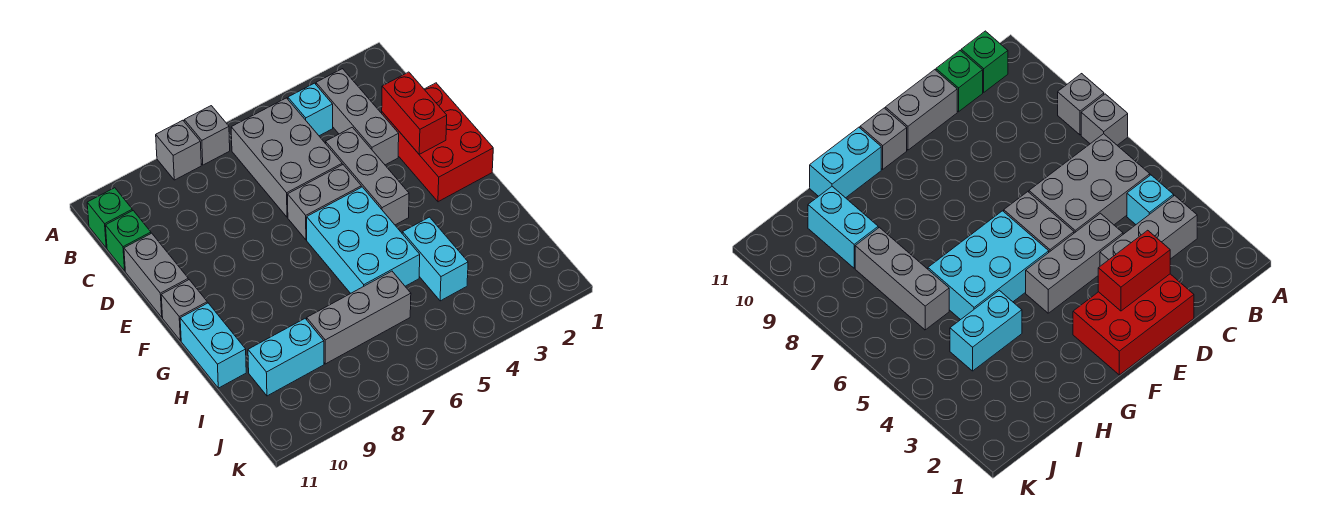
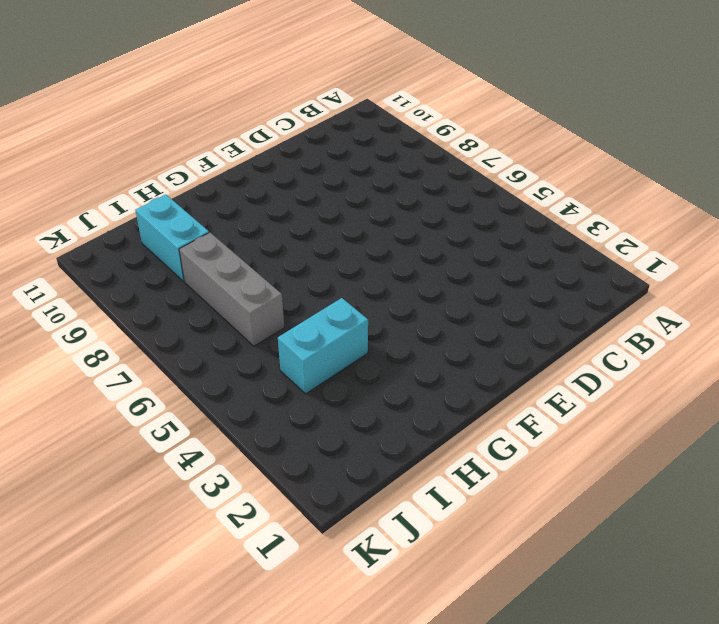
none -> grey brick A7 level 1
none -> grey brick A8 level 1
none -> grey brick B3:D3 level 1

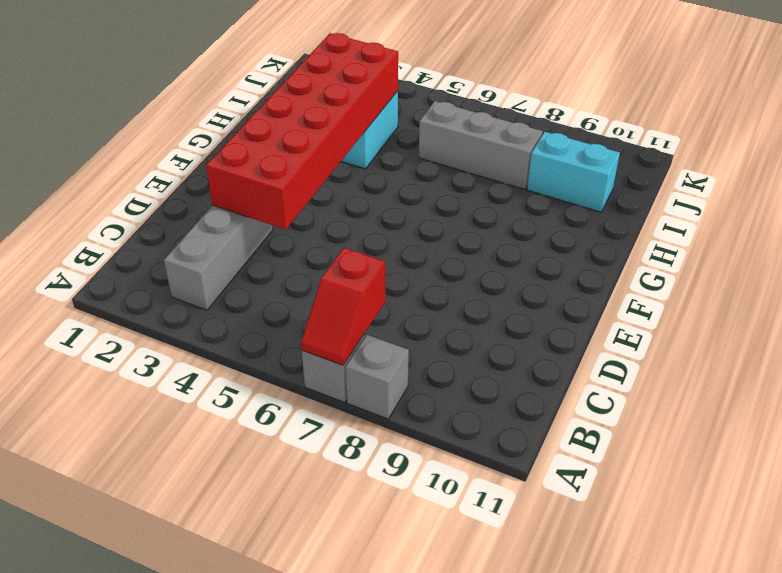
red slope A7:B7 level 2 top B -> none
red brick D3:I4 level 2 -> none
none -> cyan brick B4 level 1
none -> grey brick B5:D6 level 1
none -> green brick B11 level 1

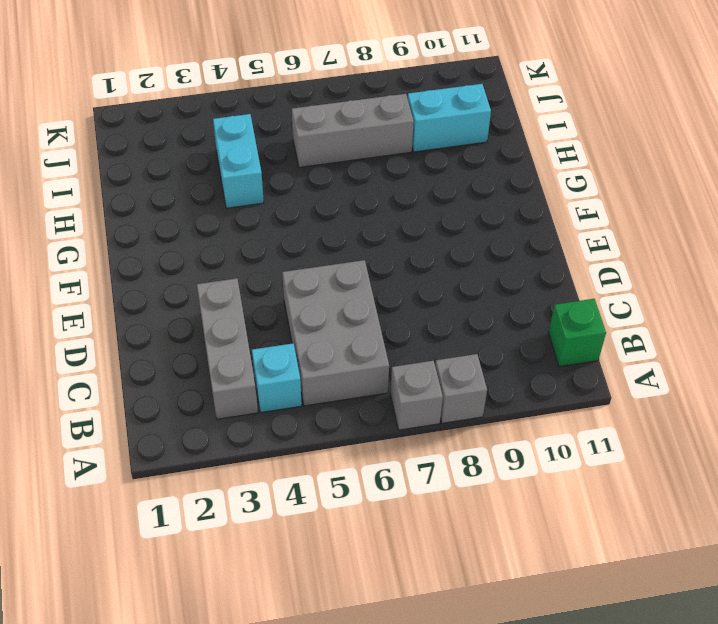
none -> green brick C11 level 1
none -> red brick D1:F2 level 1
none -> grey brick D4:F4 level 1

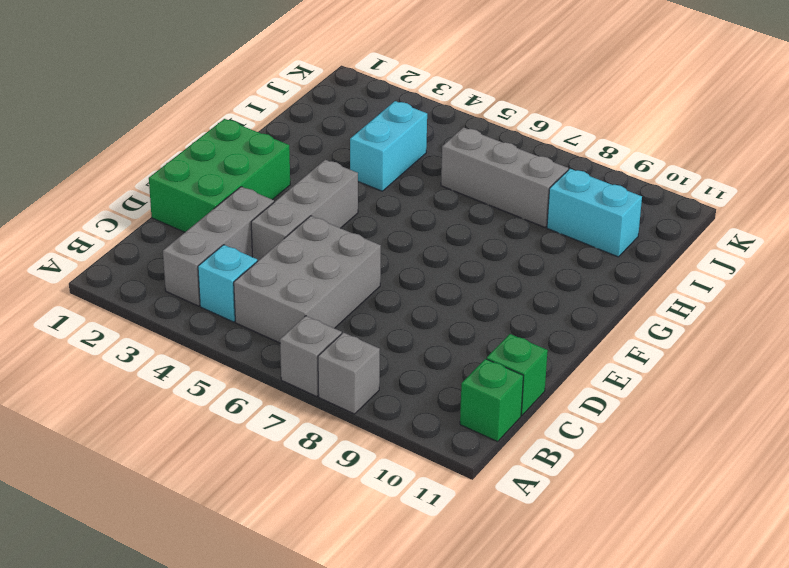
green brick D1:F2 level 1 -> red brick D1:F2 level 1
none -> grey brick D11:E11 level 1
none -> grey brick E5:E6 level 1
none -> cyan brick F5:H6 level 1

